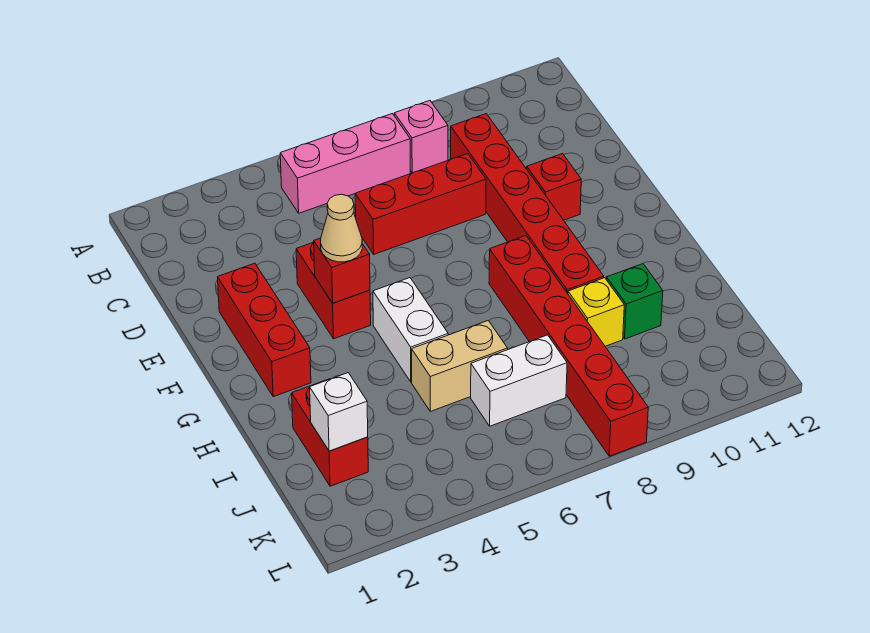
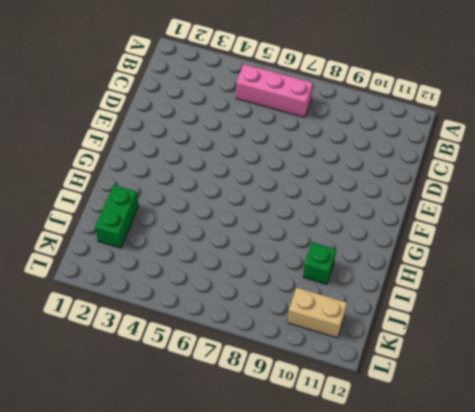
green brick I2:J2 level 1 -> red brick I2:J2 level 1
tan brick K10:K11 level 1 -> tan brick I5:I6 level 1
none -> pink brick B8 level 1
none -> red brick C9:H9 level 1
none -> red brick D6:D8 level 1

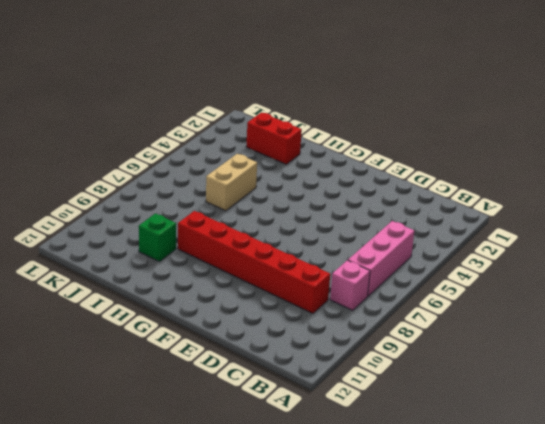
none -> red brick D6:D8 level 1
none -> red brick E2:G2 level 1
none -> red brick E4:F4 level 1

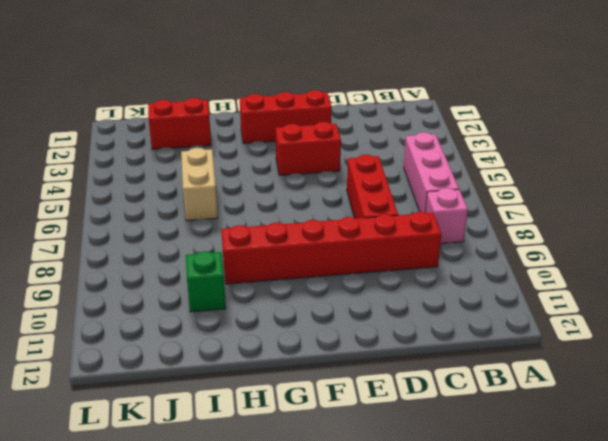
none -> red brick E10 level 1
none -> white brick G5:H5 level 1
none -> red brick G8:L8 level 1

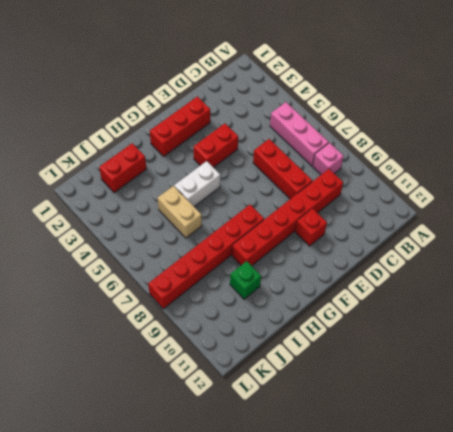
none -> yellow brick I9 level 1
none -> white brick J6:J7 level 1
none -> red brick F4 level 2

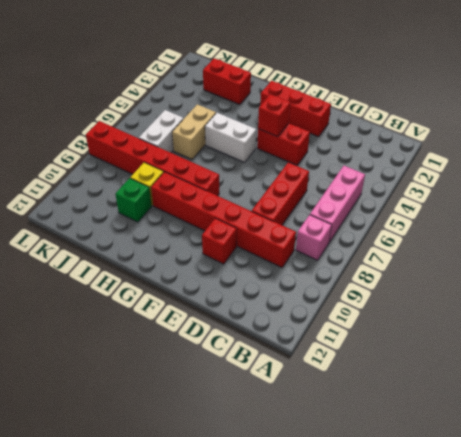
none -> white brick J2 level 2
none -> tan cone F4 level 3

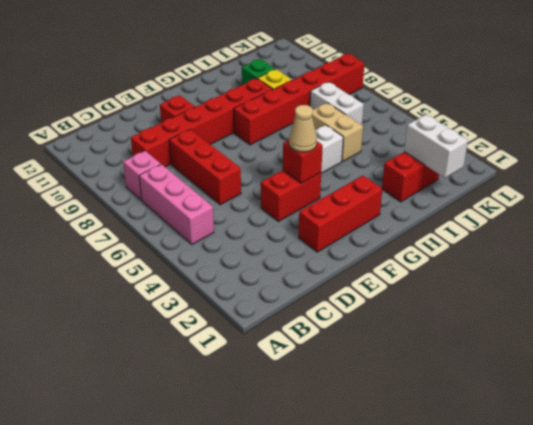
white brick J1:J2 level 2 -> white brick J2 level 2

